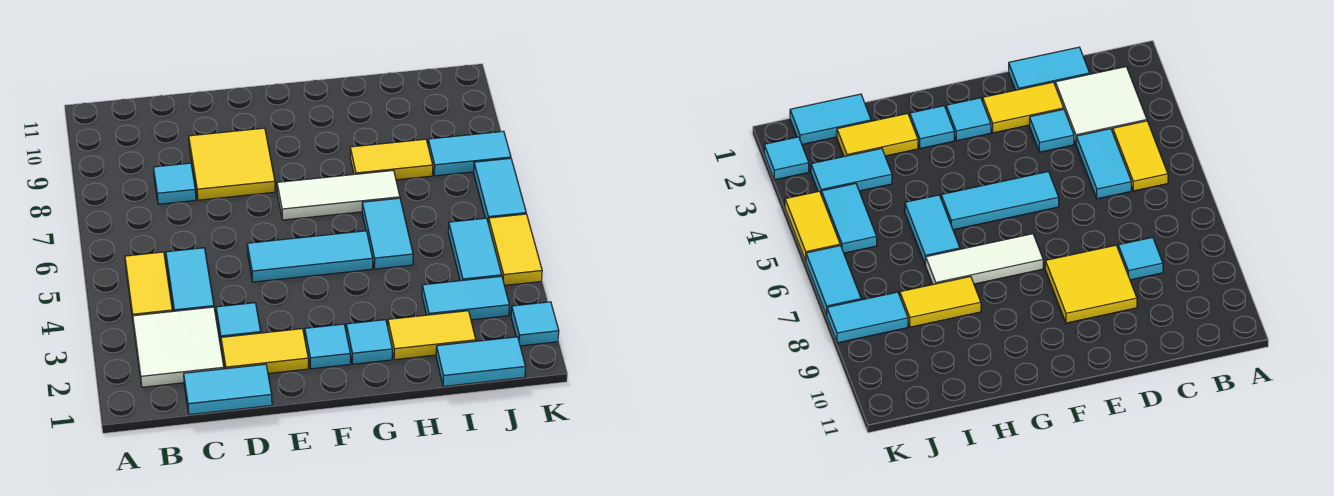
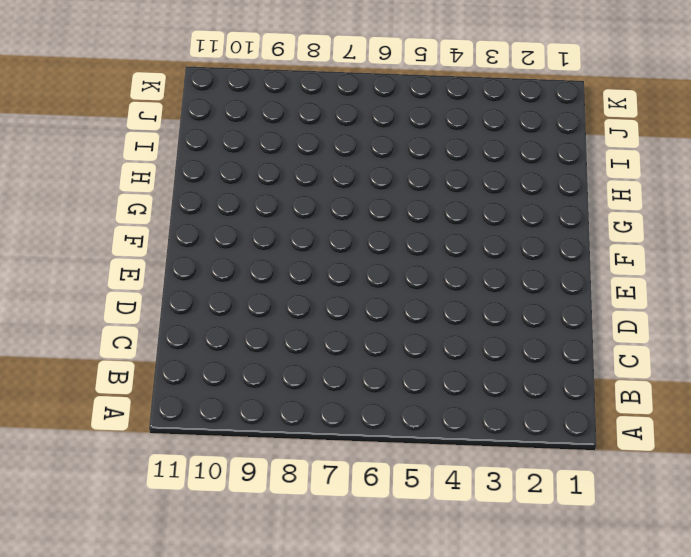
none -> white tile B2:C3 level 1
none -> yellow tile B4:B5 level 1
none -> cyan tile C1:D1 level 1

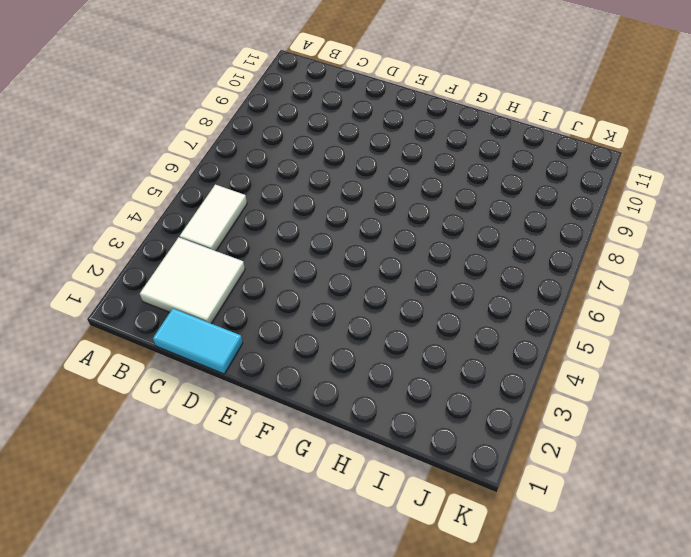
white tile B4:B5 level 1 -> yellow tile B4:B5 level 1
none -> cyan tile C4:C5 level 1
none -> cyan tile C8 level 1
none -> yellow tile D2:E2 level 1

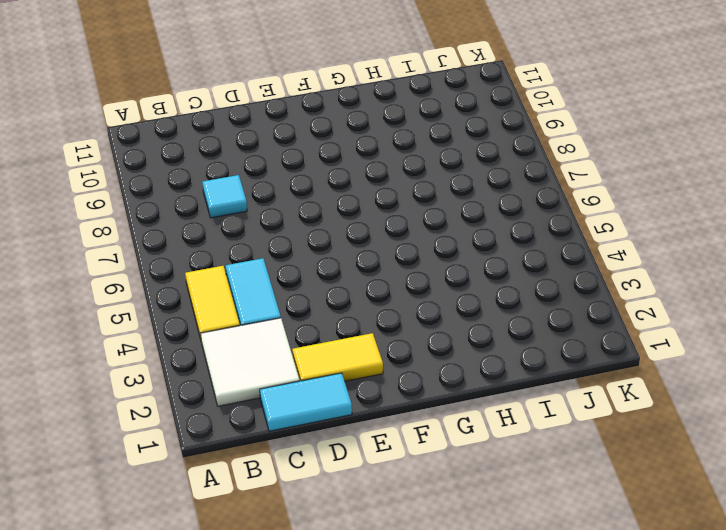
none -> cyan tile D3 level 1
none -> yellow tile D8:E9 level 1
none -> cyan tile E5:G5 level 1

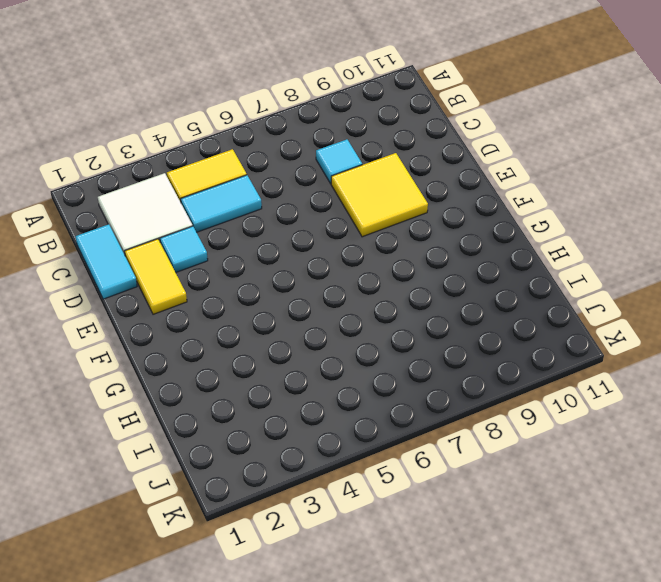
none -> cyan tile E5:G5 level 1
none -> cyan tile F2 level 1
none -> white tile F7:H7 level 1

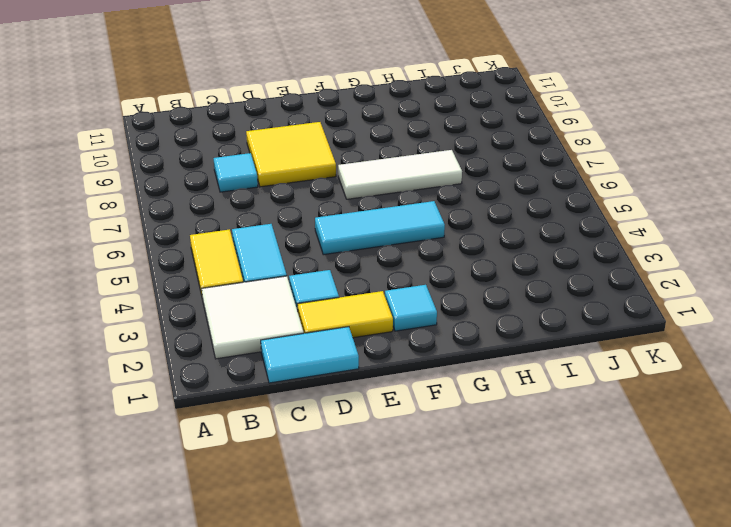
none -> cyan tile G2 level 1
none -> yellow tile H2:I2 level 1
none -> cyan tile H5:H6 level 1

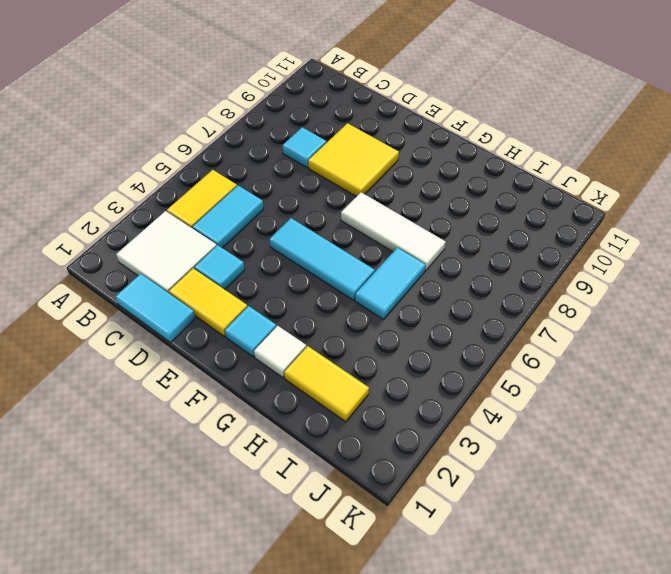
white tile G2 level 1 -> cyan tile G2 level 1
none -> yellow tile H8:I8 level 1
none -> cyan tile I1:J1 level 1
none -> cyan tile I3:J3 level 1

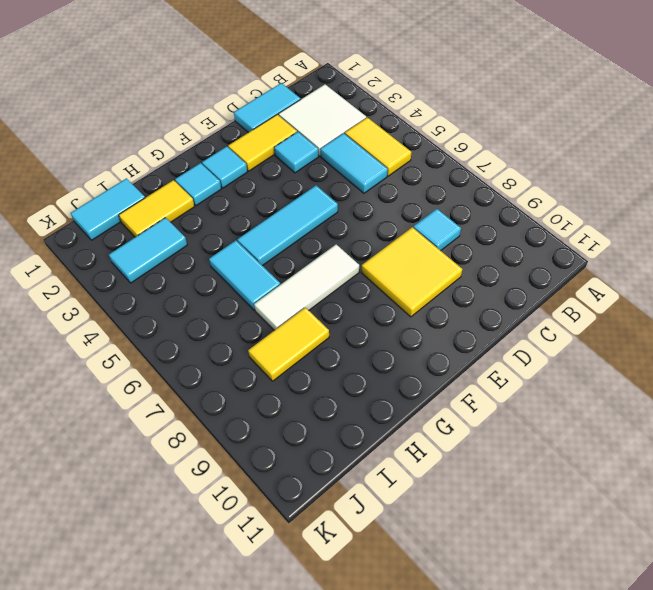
none -> cyan tile J4:J5 level 1
none -> cyan tile J8:K8 level 1
none -> cyan tile K2 level 1

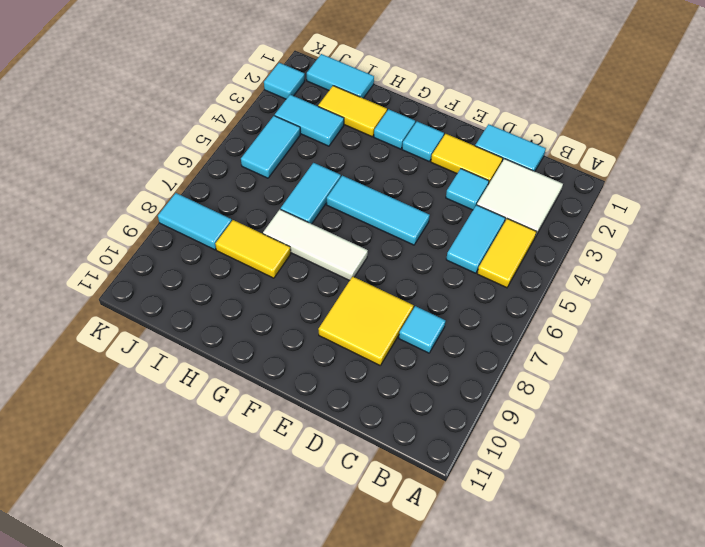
none -> yellow tile K4:K5 level 1
none -> cyan tile K6:K7 level 1

